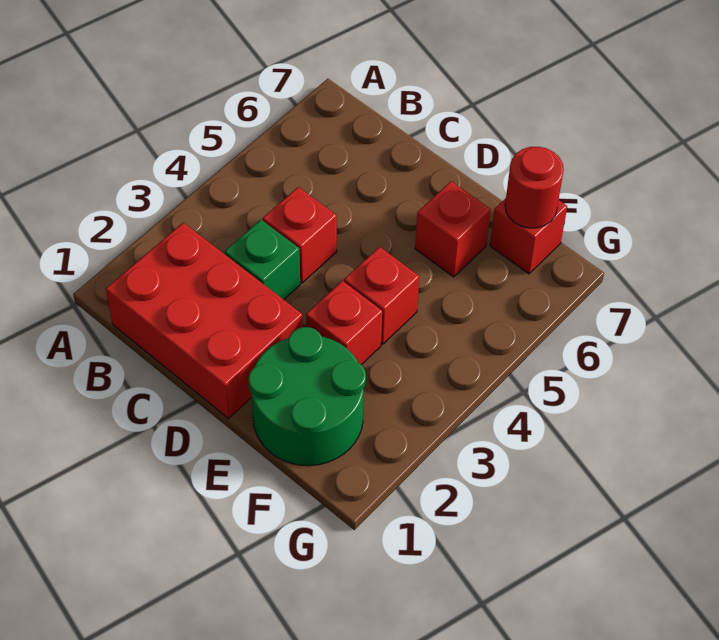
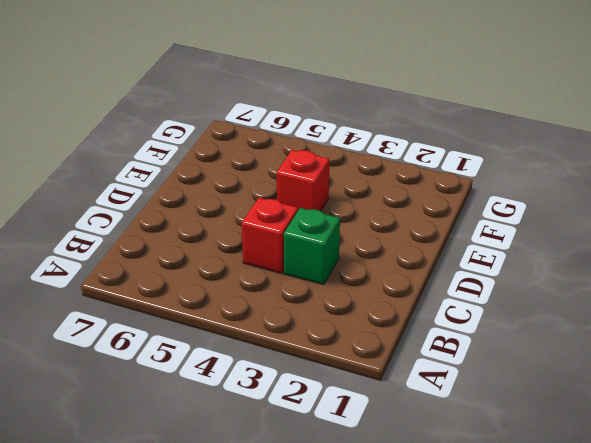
none -> red brick B1:D2 level 1
none -> green round brick E1:F2 level 1

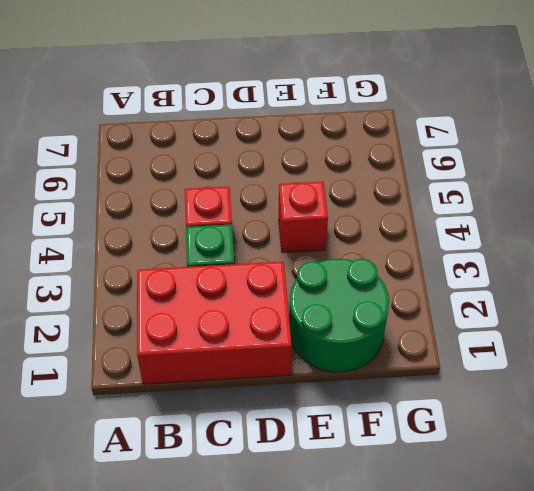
none -> red brick E3 level 1
none -> red brick E6 level 1

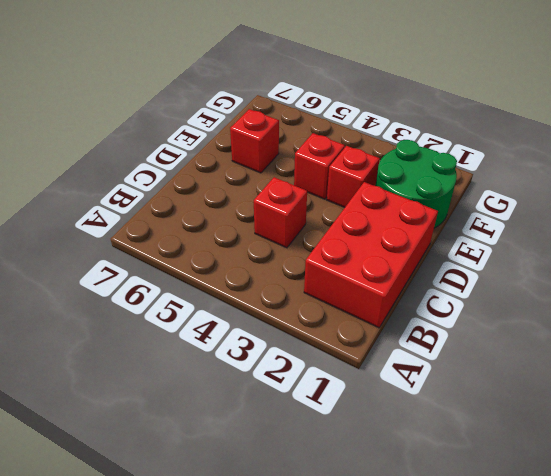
none -> green brick C3 level 1
none -> red brick F7 level 1

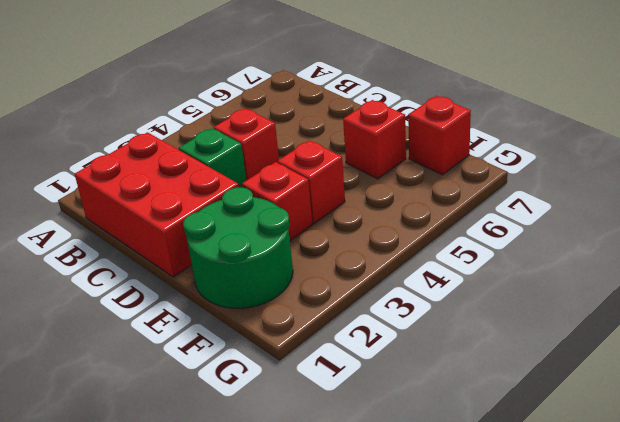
none -> red round brick F7 level 2

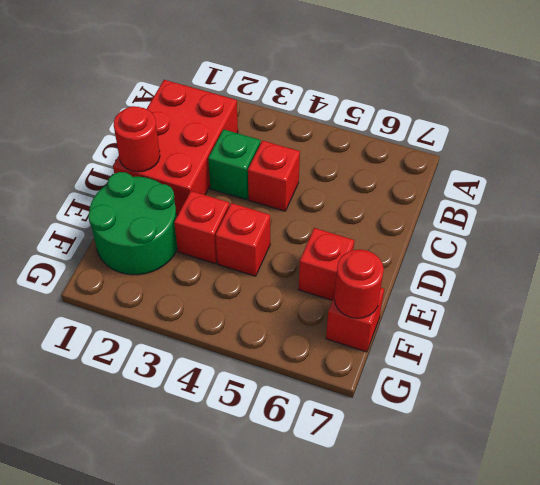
red round brick D1 level 2 -> none

